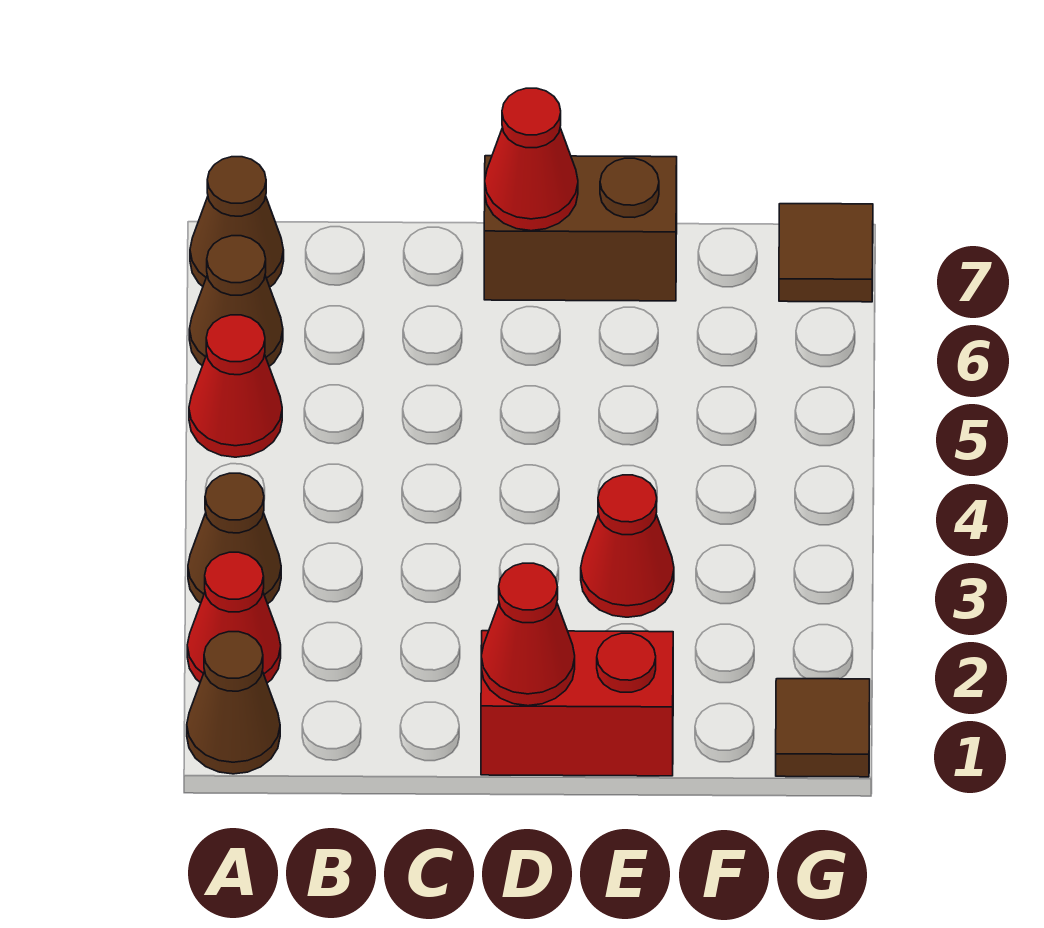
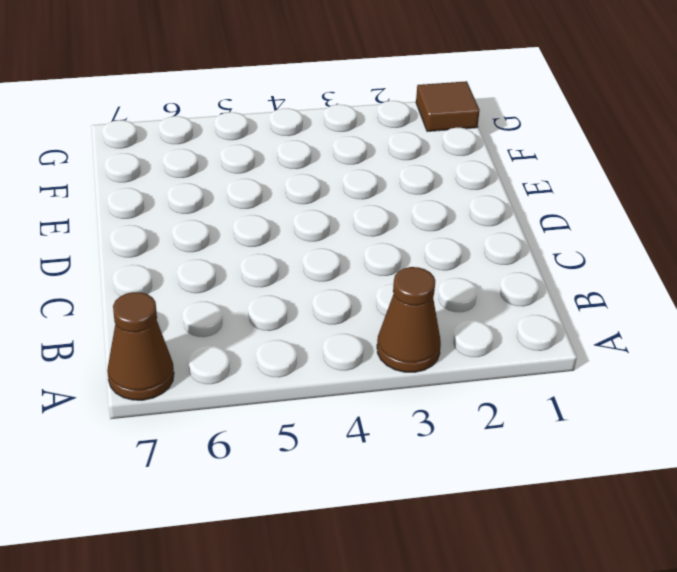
none -> brown cone A1 level 1
none -> red cone A2 level 1
none -> red cone A5 level 1

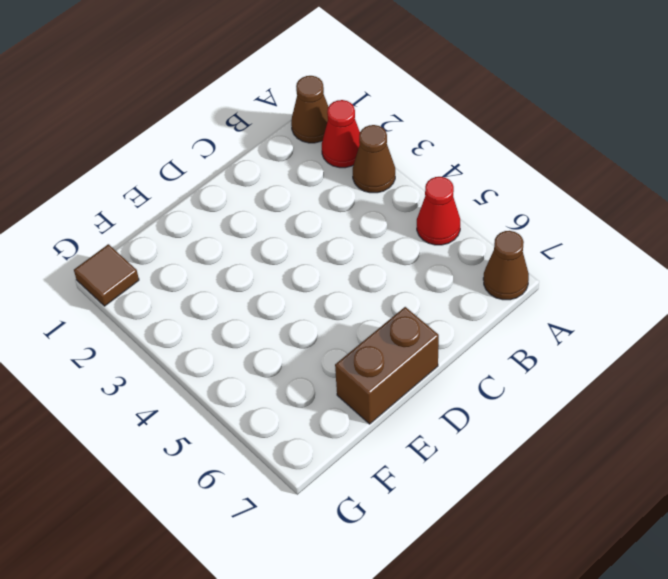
none -> brown cone A6 level 1
none -> red brick D1:E1 level 1
none -> red cone E3 level 1

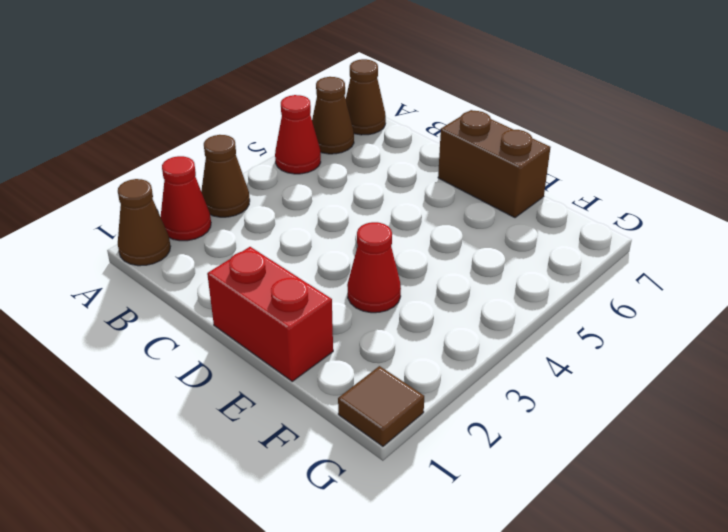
none -> brown tile G7 level 1
none -> red cone D1 level 2
none -> red cone D7 level 2

